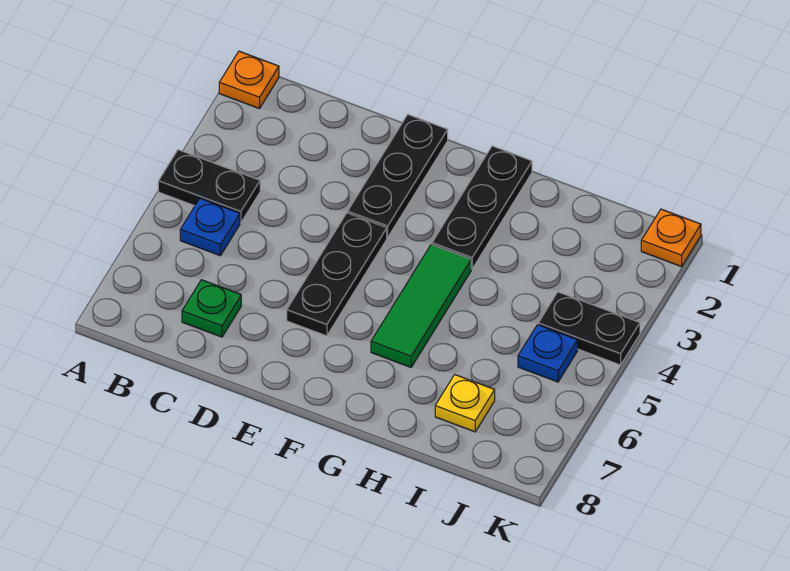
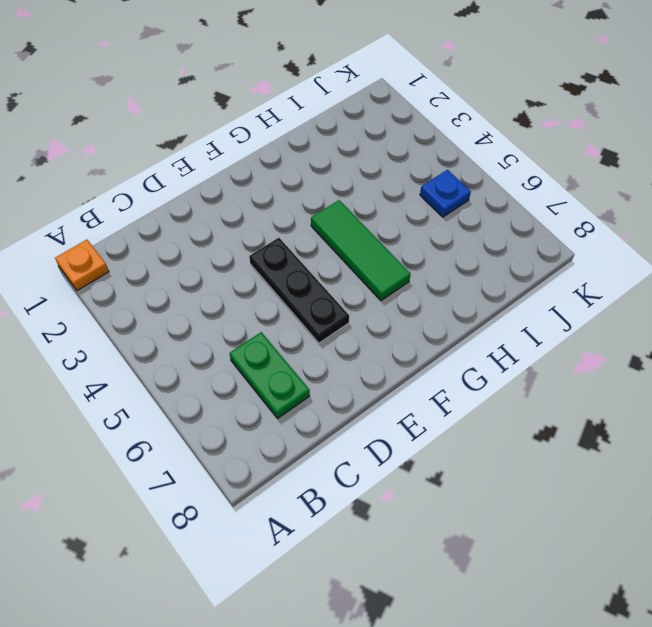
green plate C6:C7 level 1 -> green plate C7 level 1
none -> black plate A4:B4 level 1
none -> blue plate B5 level 1
none -> black plate E1:E3 level 1

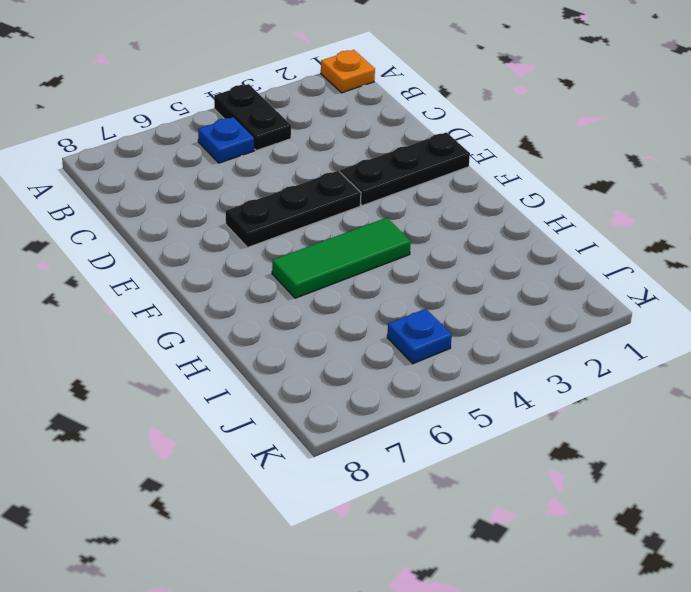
none -> green plate C7 level 1
none -> black plate G1:G3 level 1
none -> yellow plate I7 level 1

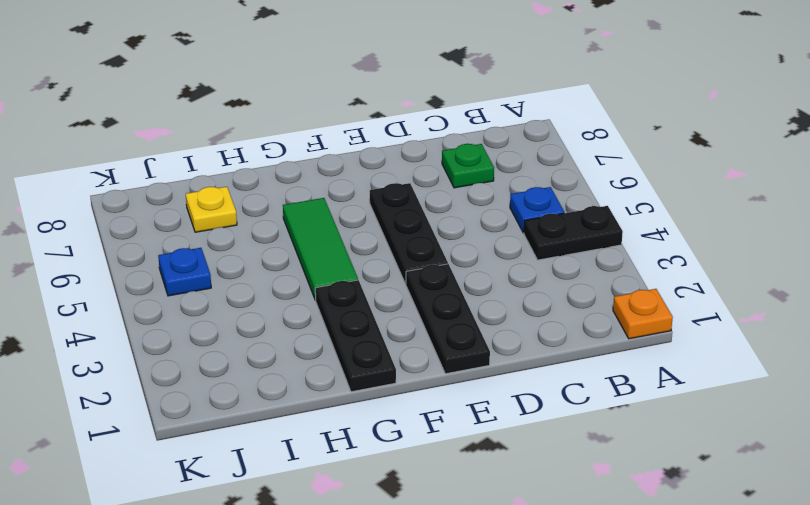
none -> black plate J4:K4 level 1
none -> orange plate K1 level 1

